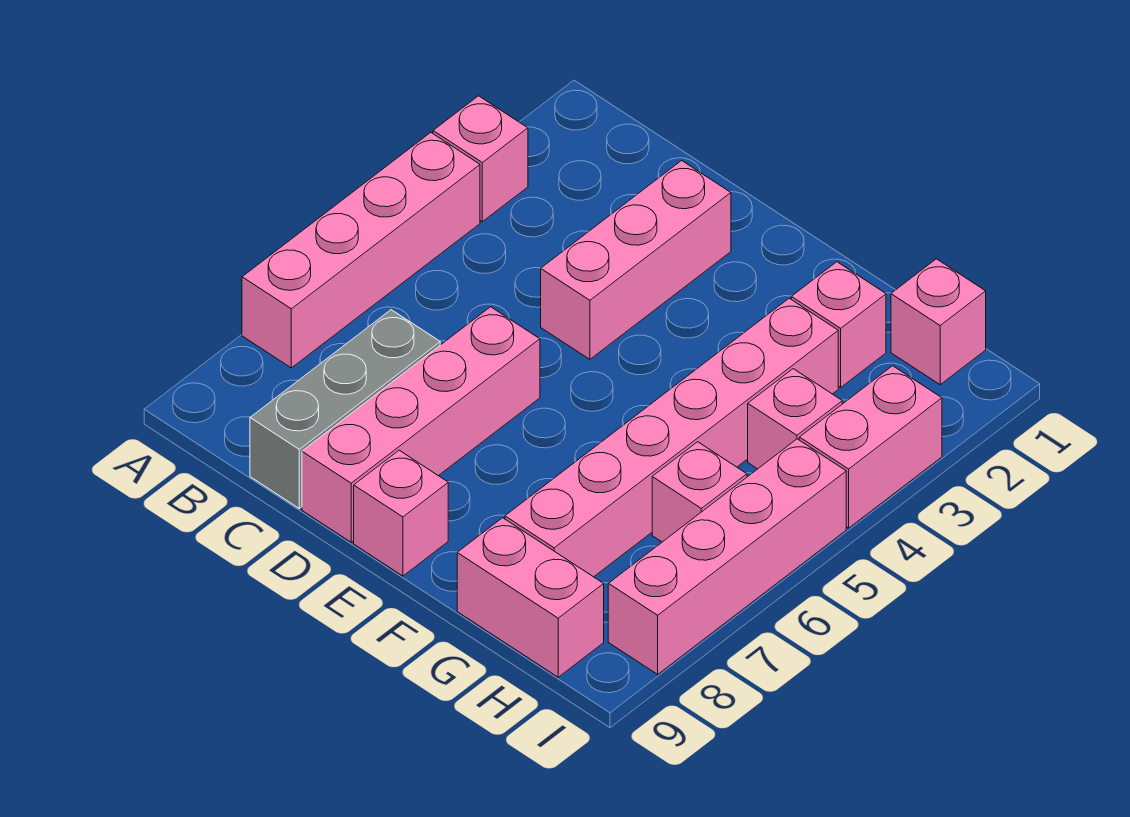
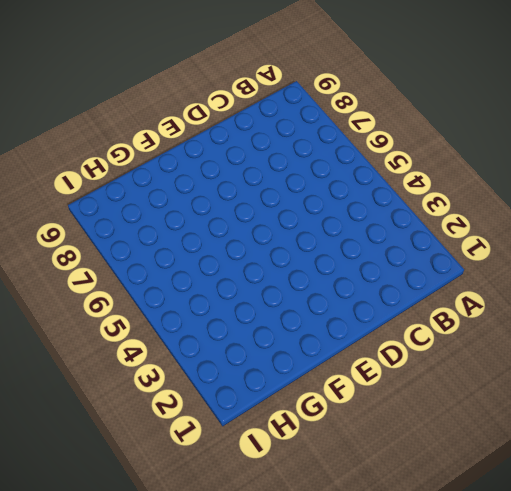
none -> pink brick A3 level 1
none -> pink brick A4:A7 level 1
none -> grey brick C7:C9 level 1

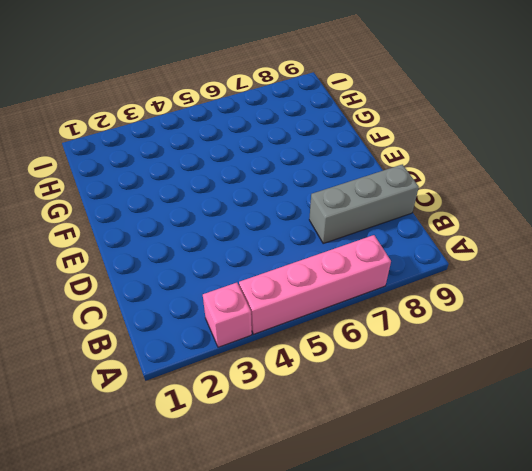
none -> pink brick D2:D4 level 1
none -> pink brick D6:D9 level 1
none -> pink brick E9 level 1

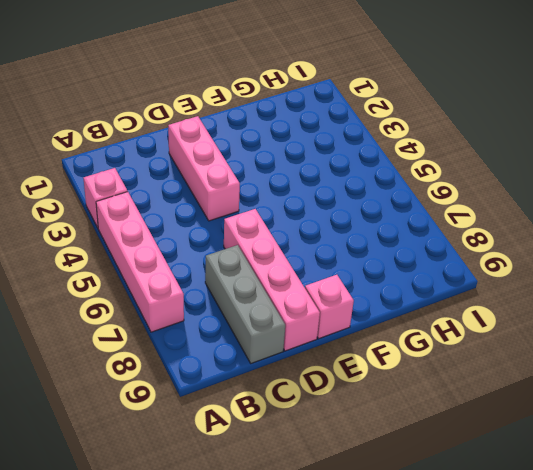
none -> pink brick G2 level 1
none -> pink brick G3:G8 level 1
none -> pink brick G9:H9 level 1

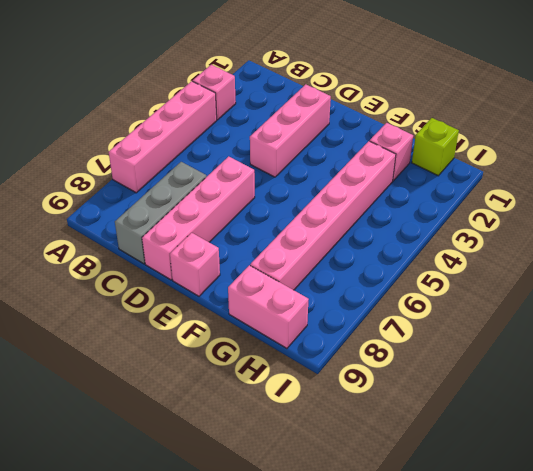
lime brick H1 level 1 -> pink brick H1 level 1
none -> pink brick H4 level 1
none -> pink brick H6 level 1
none -> pink brick I3:I4 level 1

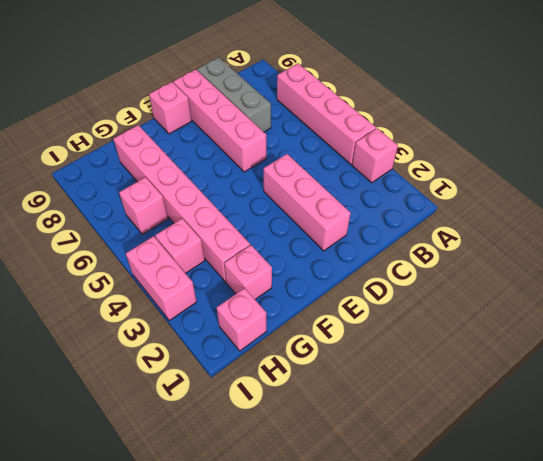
none -> pink brick G9:H9 level 1
none -> pink brick I5:I8 level 1

